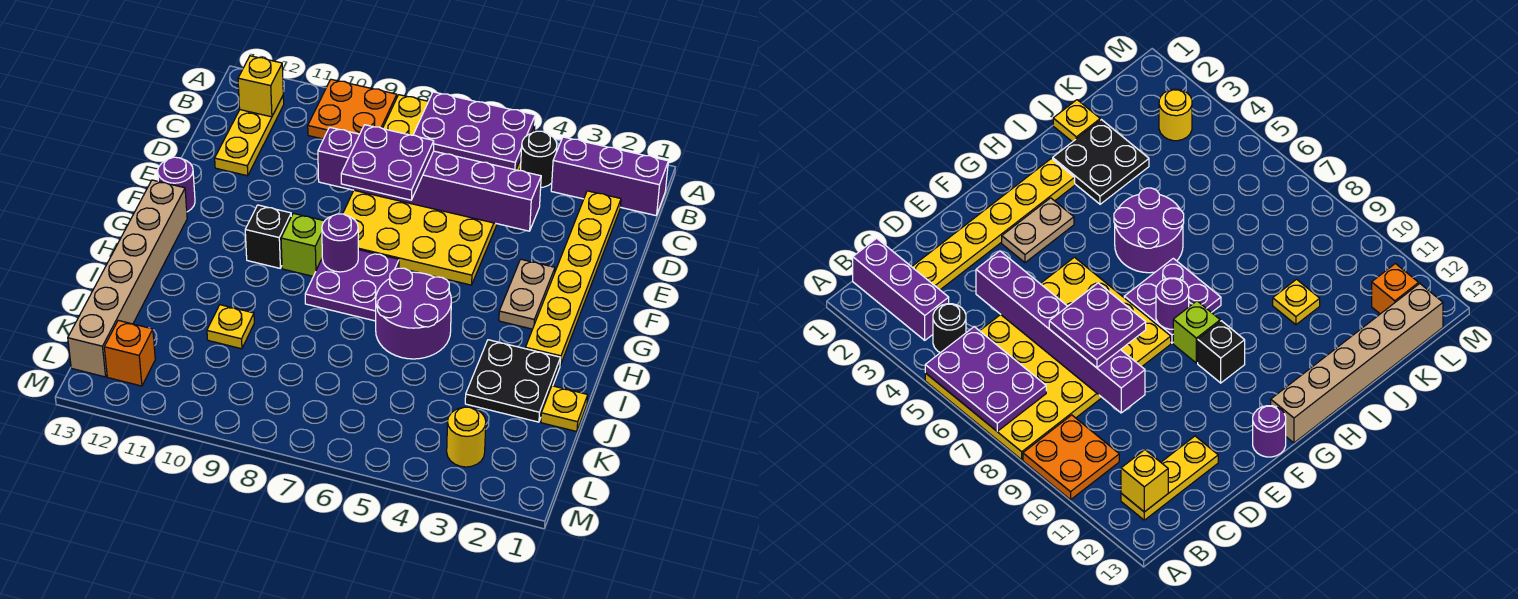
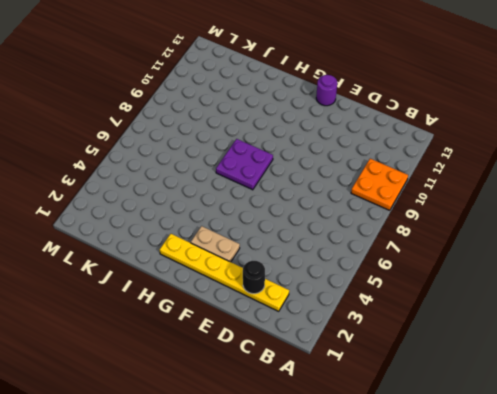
black round brick D2 level 2 -> black round brick B4 level 1
none -> yellow plate A5:F8 level 1
none -> purple brick B1:B3 level 1
none -> yellow plate B12:D12 level 1

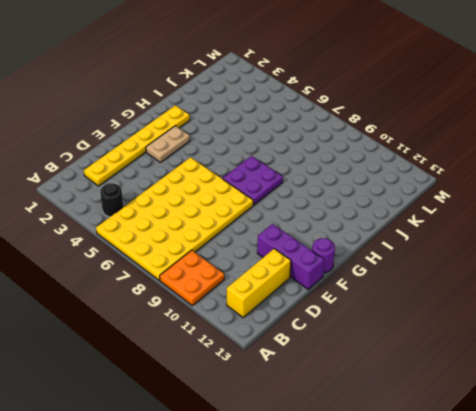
yellow brick B12:D12 level 1 -> yellow plate B12:D12 level 1
purple brick E11:E13 level 1 -> purple brick B1:B3 level 1
none -> lime brick G9 level 1
none -> black brick G10 level 1
none -> tan brick G13:L13 level 1

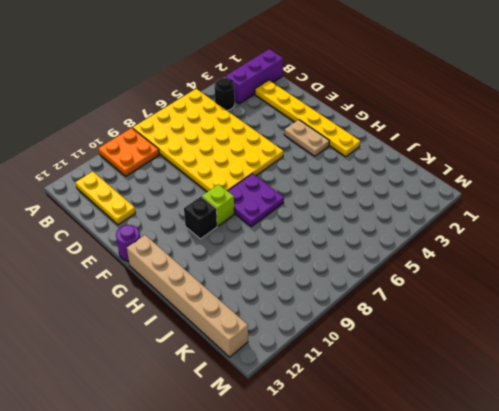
none -> purple round brick H5:I6 level 1
none -> black plate I2:J3 level 1
none -> yellow plate J1 level 1

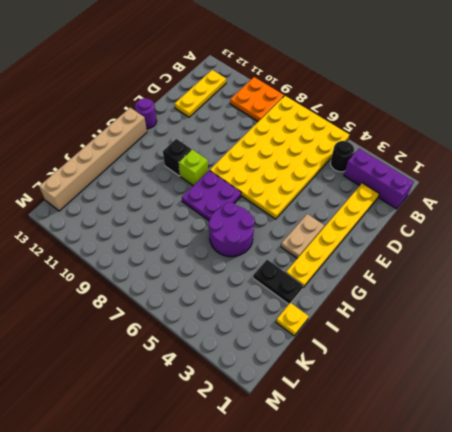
black plate I2:I3 level 1 -> black plate I2:J3 level 1
none -> yellow plate J10 level 1
none -> yellow round brick L3 level 1
none -> orange brick L12 level 1

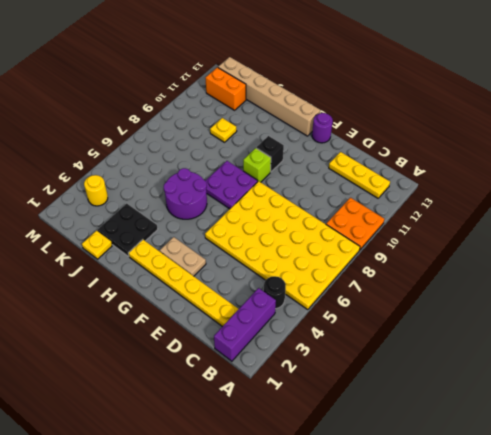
orange brick K12:L12 level 1 -> orange brick L12 level 1
none -> purple plate A5:B7 level 2
none -> yellow brick B12 level 2
none -> purple brick D4:D9 level 2

